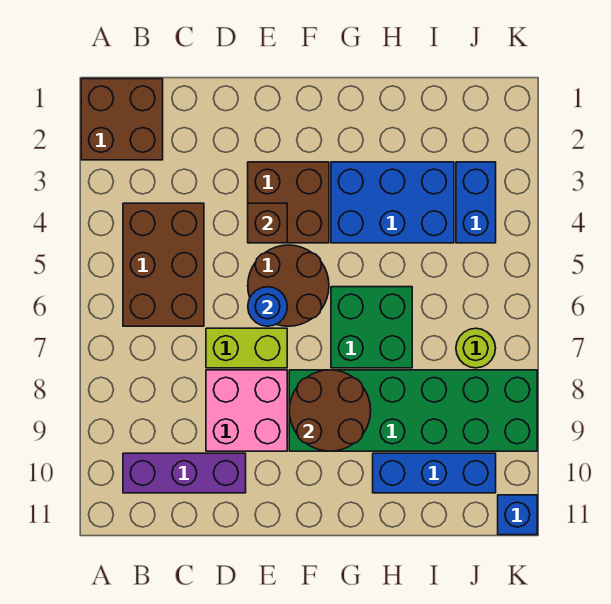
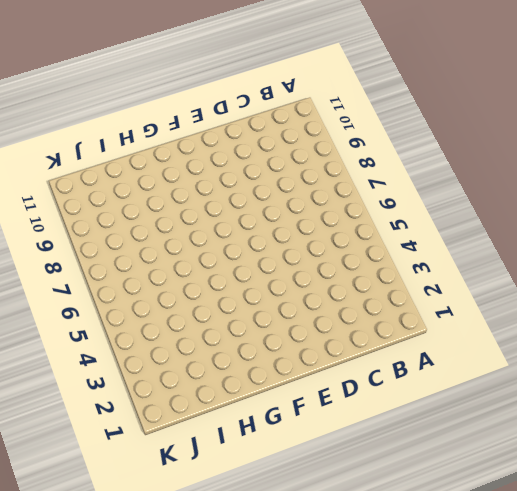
none -> brown brick A1:B2 level 1
none -> brown brick B4:C6 level 1
none -> purple brick B10:D10 level 1

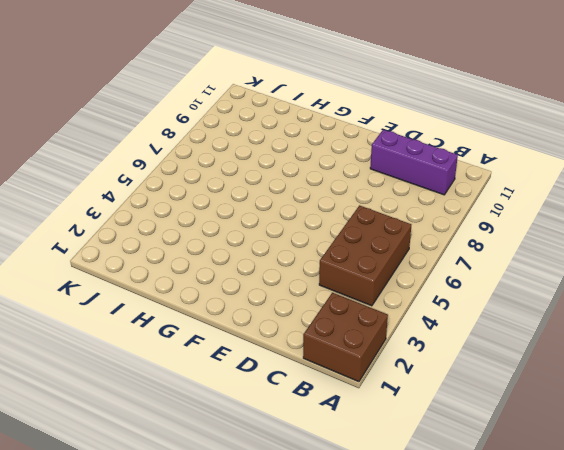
none -> lime brick D7:E7 level 1
none -> pink brick D8:E9 level 1
none -> brown brick E3:F4 level 1

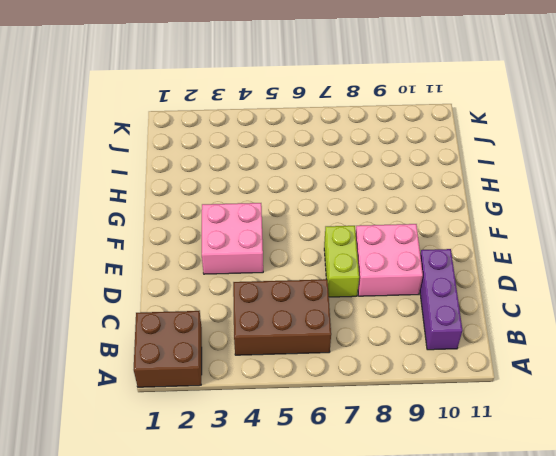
pink brick E3:F4 level 1 -> brown brick E3:F4 level 1
none -> brown round brick E5:F6 level 1
none -> green brick F8:K9 level 1
none -> blue brick G3:I4 level 1

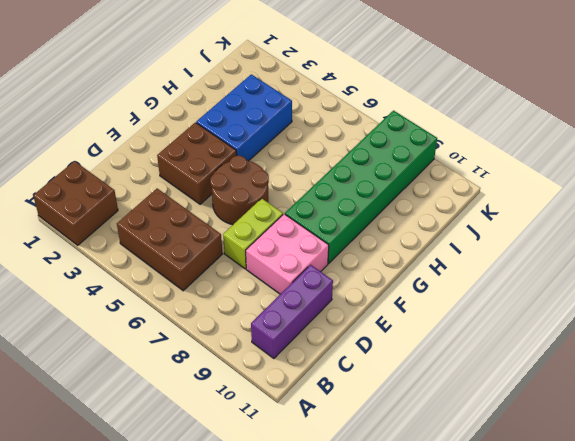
none -> green brick G6:H7 level 1
none -> blue brick H10:J10 level 1
none -> blue brick J3:J4 level 1

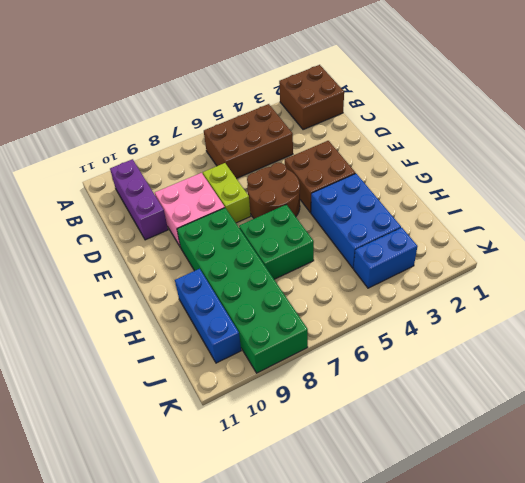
none -> lime round brick J7 level 1
none -> blue brick K11 level 1
none -> brown brick E4 level 2

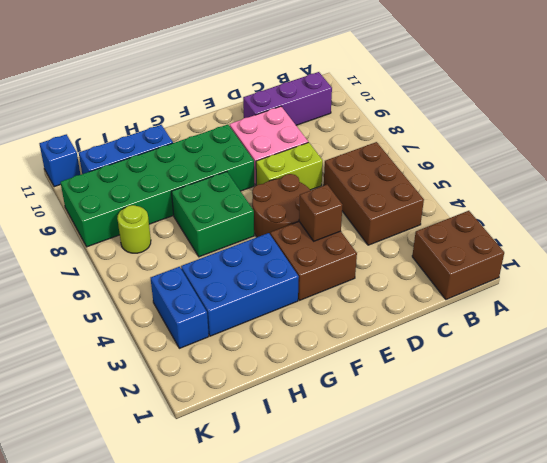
none -> blue round brick E6 level 2
none -> brown round brick F8:G9 level 2

